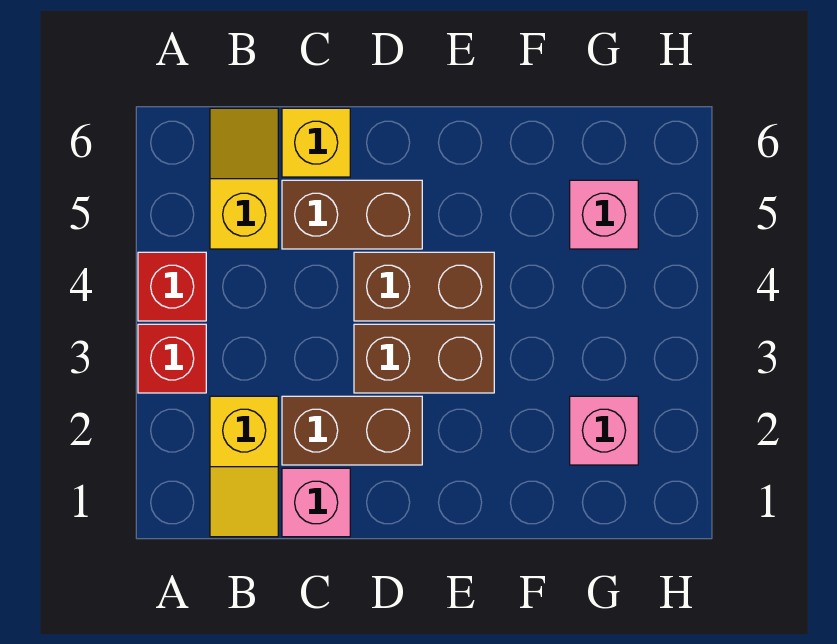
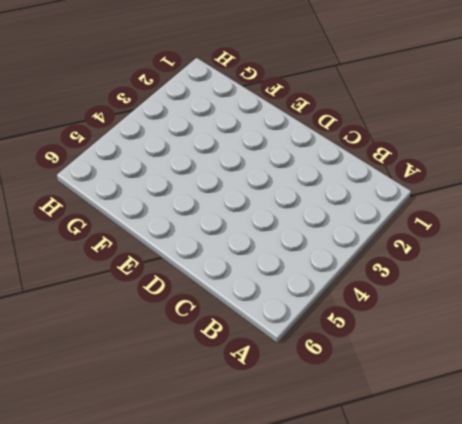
none -> red brick A3 level 1
none -> red brick A4 level 1
none -> yellow slope B1:B2 level 1 top 2

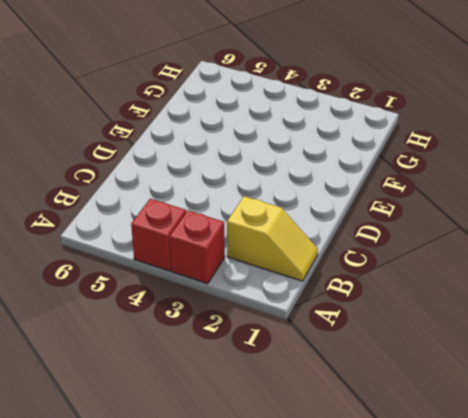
none -> yellow slope B5:B6 level 1 top 5
none -> pink brick C1 level 1
none -> brown brick C2:D2 level 1

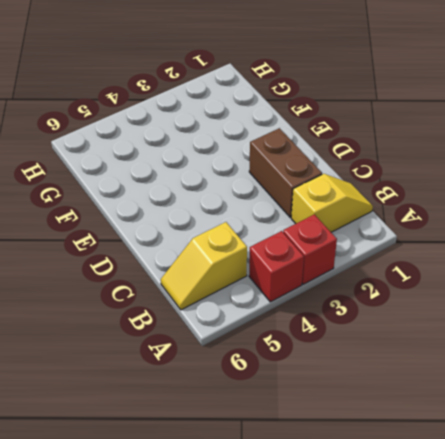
none -> pink brick C1 level 1
none -> brown brick C5:D5 level 1
none -> yellow brick C6 level 1

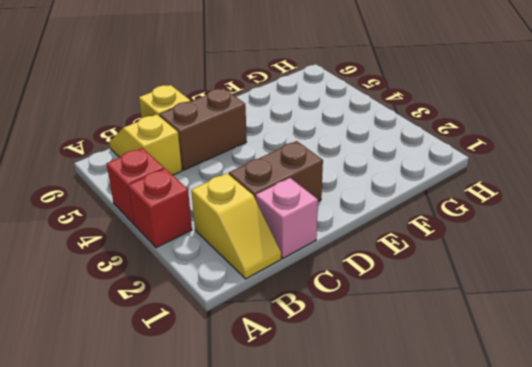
none -> brown brick D3:E3 level 1
none -> brown brick D4:E4 level 1
none -> pink brick G2 level 1

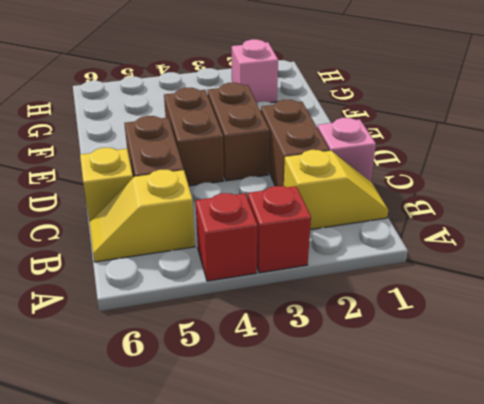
none -> pink brick G5 level 1

